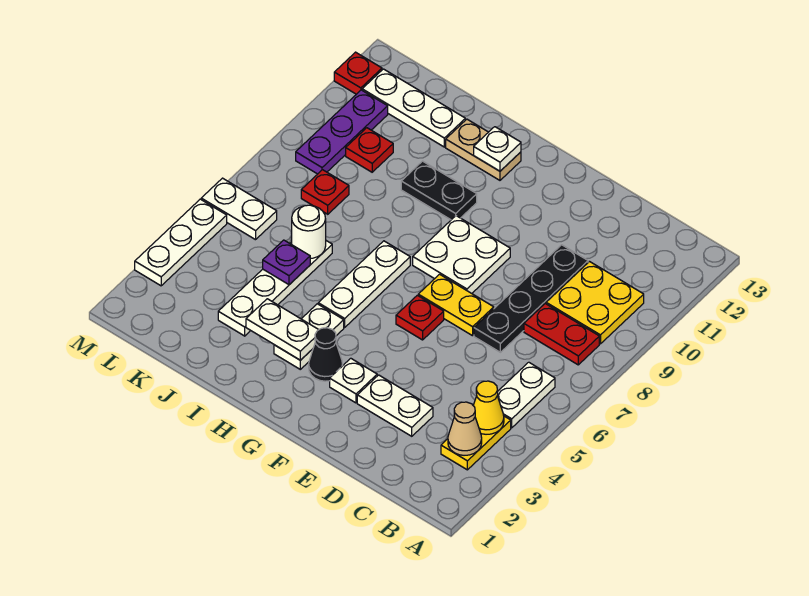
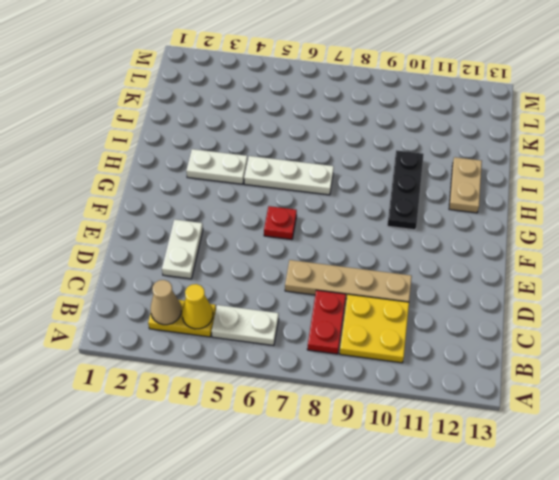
tan plate D7:D10 level 1 -> black plate D7:D10 level 1
black plate G10:I10 level 1 -> black plate H10:I10 level 1
none -> yellow plate E7:F7 level 1
none -> white plate F3 level 1
none -> white plate F8:G9 level 1

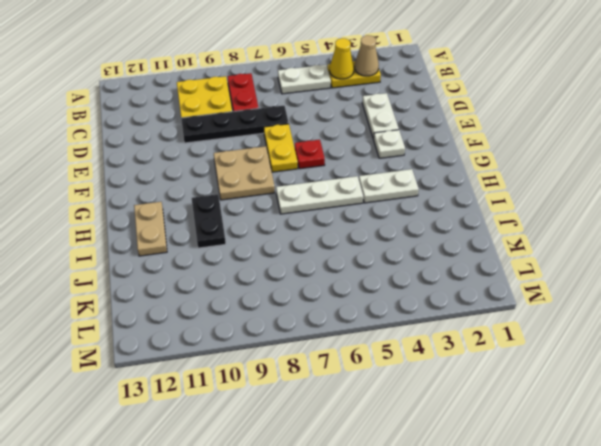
tan plate F8:G9 level 1 -> white plate F8:G9 level 1
none -> black cone G3 level 1
none -> white plate J3:J6 level 1
none -> white plate J12:L12 level 1

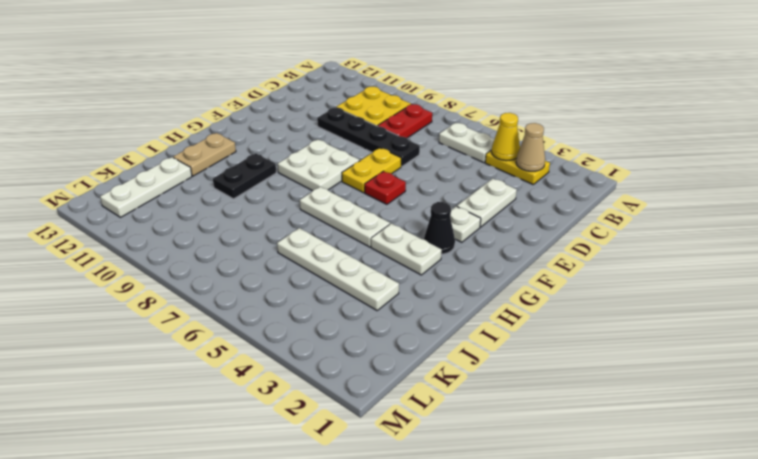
none -> red plate K8 level 1
none -> red plate K10 level 1
none -> white plate L6:M6 level 1

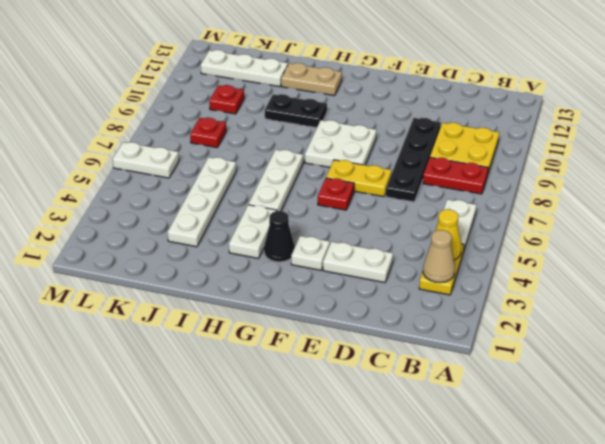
none -> purple plate L9:L11 level 1
none -> white plate M3:M5 level 1
none -> red plate M12 level 1

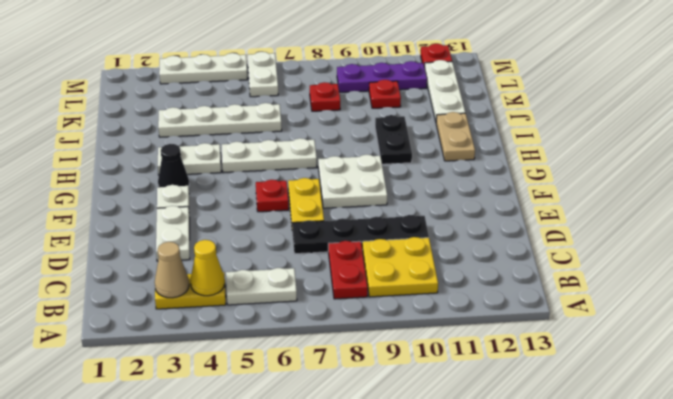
none -> white plate H3:I3 level 2
none -> white plate H12 level 2
none -> purple plate J5 level 2

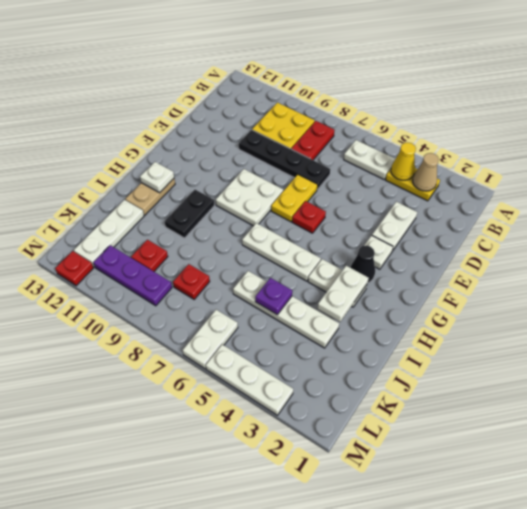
none -> white round brick J6 level 2

